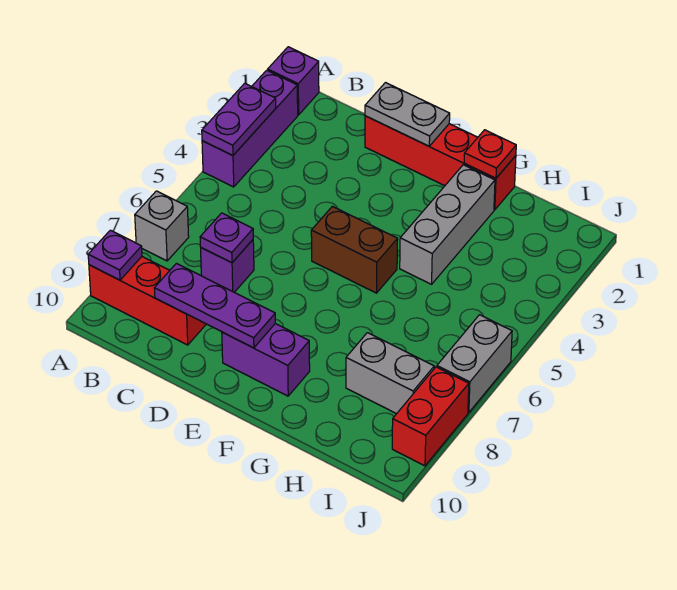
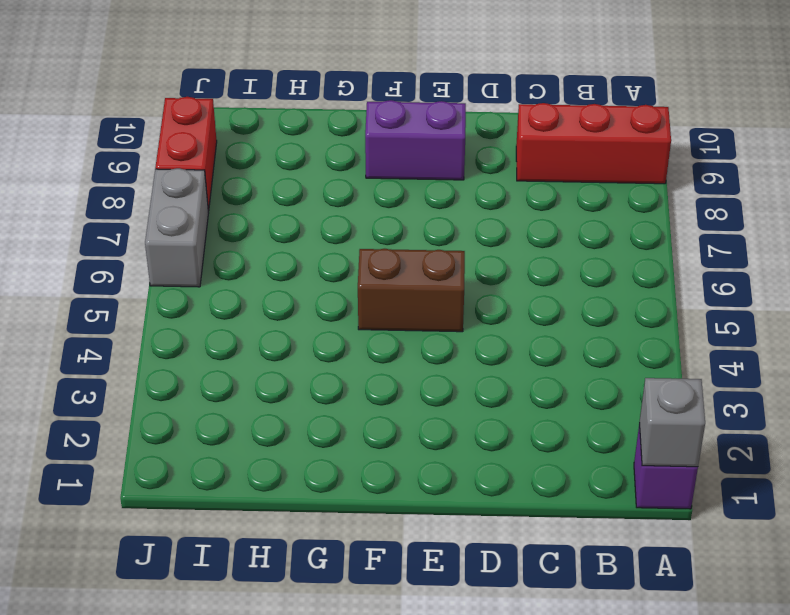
grey brick A1 level 2 -> grey brick A7 level 1
none -> purple brick A2:A4 level 1
none -> purple brick C7 level 1
none -> red brick D1:G1 level 1

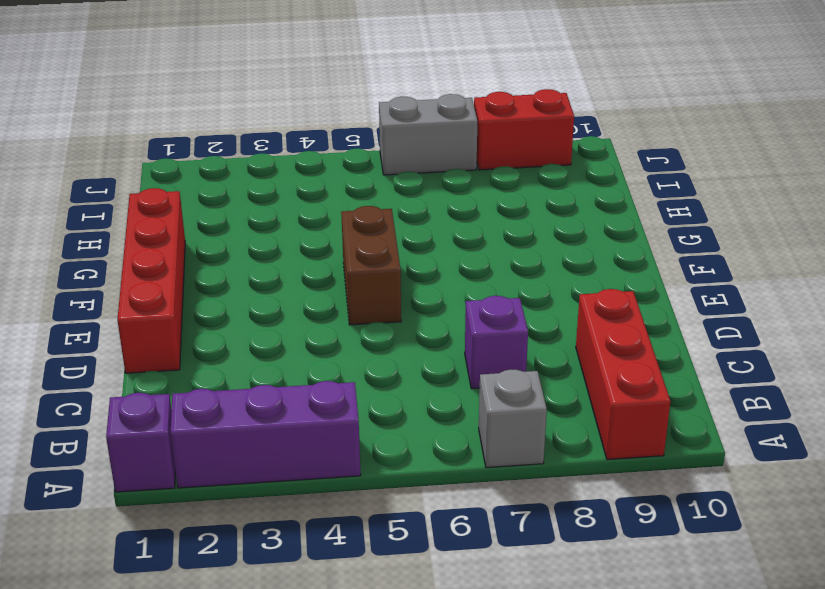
none -> purple brick E9:F9 level 1
none -> grey brick G2:G4 level 1
none -> grey brick H8:I8 level 1

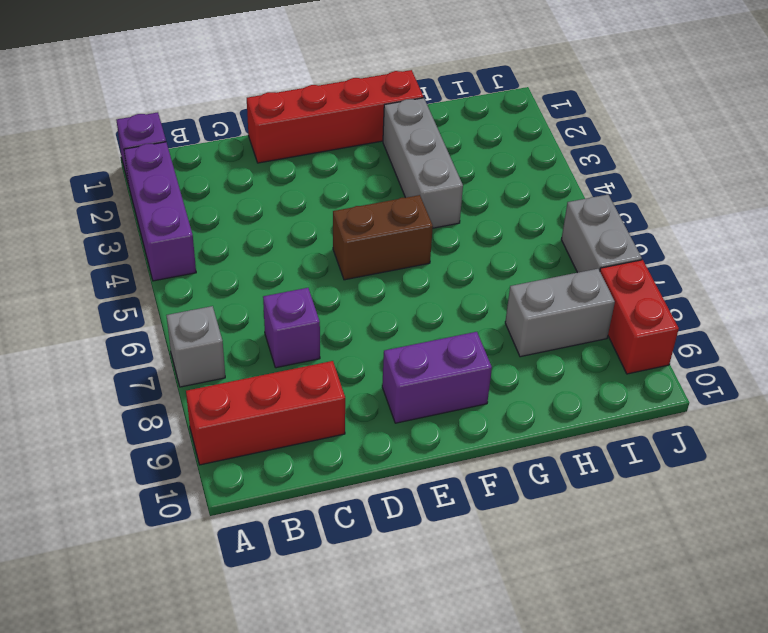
none -> purple plate A3:A4 level 2
none -> purple plate A9 level 2
none -> purple plate C7 level 2

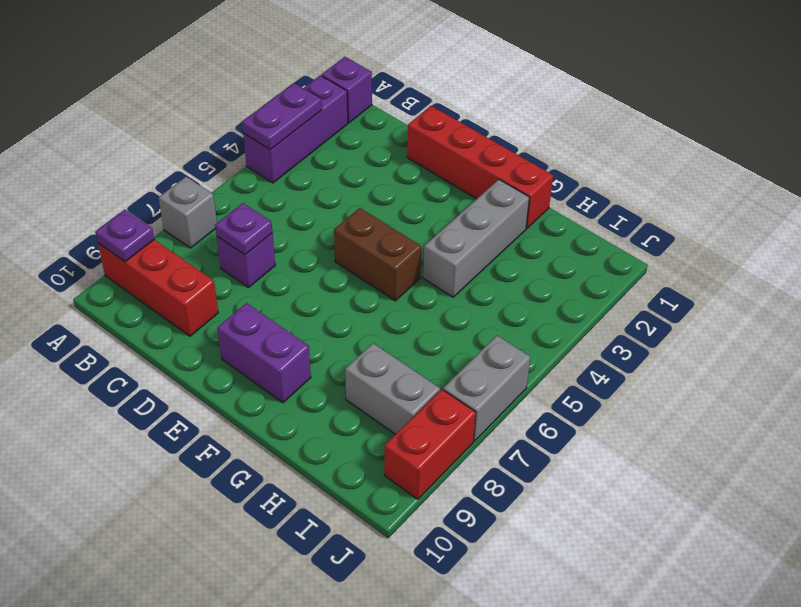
none -> purple plate C9:E9 level 2
none -> grey plate D1:E1 level 2
none -> red plate G1 level 2

